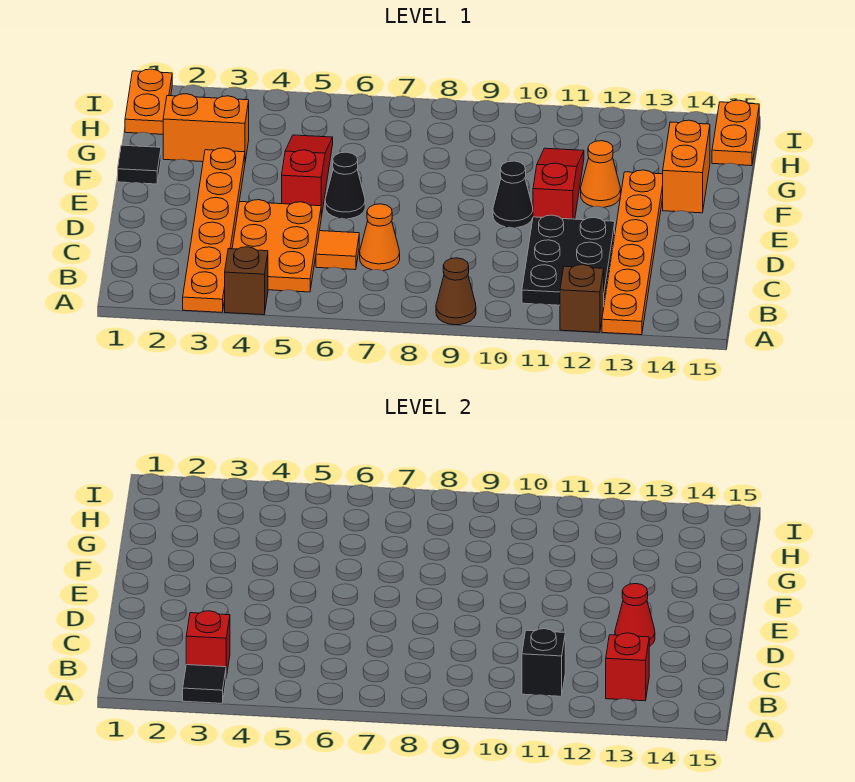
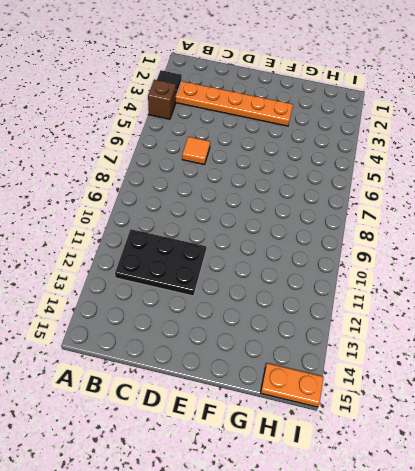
none -> brown cone A9 level 1
none -> brown brick A12 level 1
none -> orange plate A13:F13 level 1

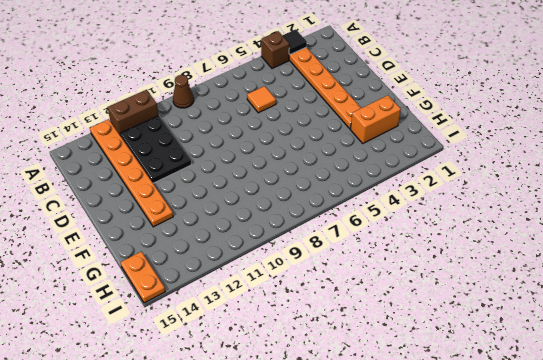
brown brick A11:A12 level 1 -> brown brick A12 level 1
none -> orange plate B4:D5 level 1
none -> orange cone C7 level 1
none -> red slope E5:G5 level 1 top E

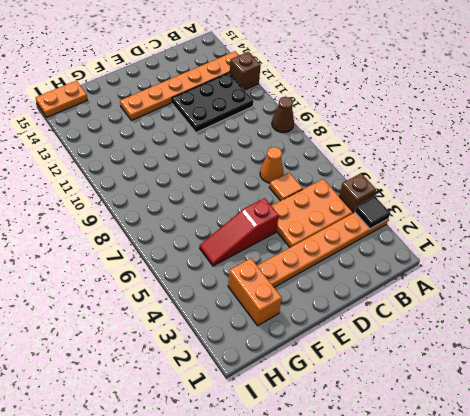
none -> black cone E6 level 1
none -> black cone E10 level 1
none -> red slope E11:G11 level 1 top E

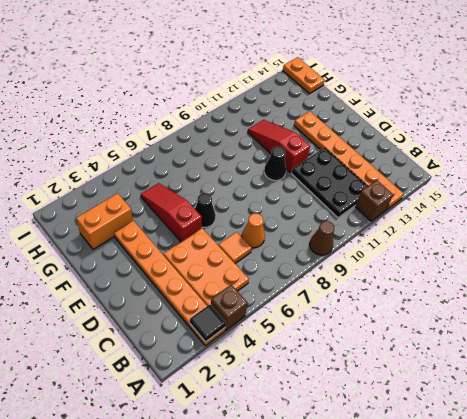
none -> black tile F1 level 1
none -> orange cone F12 level 1
none -> orange brick F14:G14 level 1

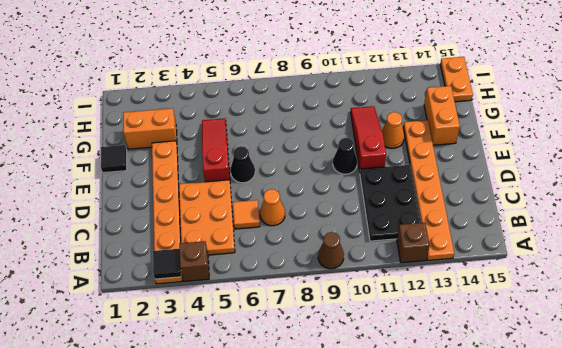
none -> orange plate H1:I1 level 1
none -> red brick B3 level 2
none -> black brick B11 level 2

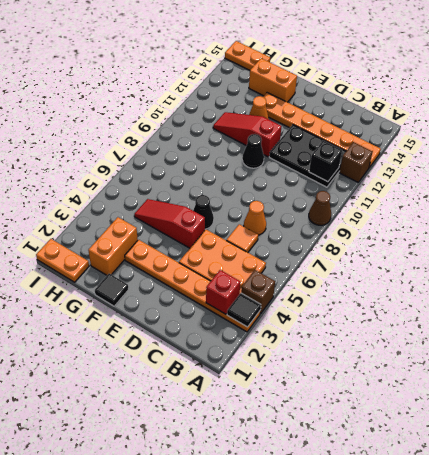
none -> red brick B13 level 2
none -> red cone D13 level 2

